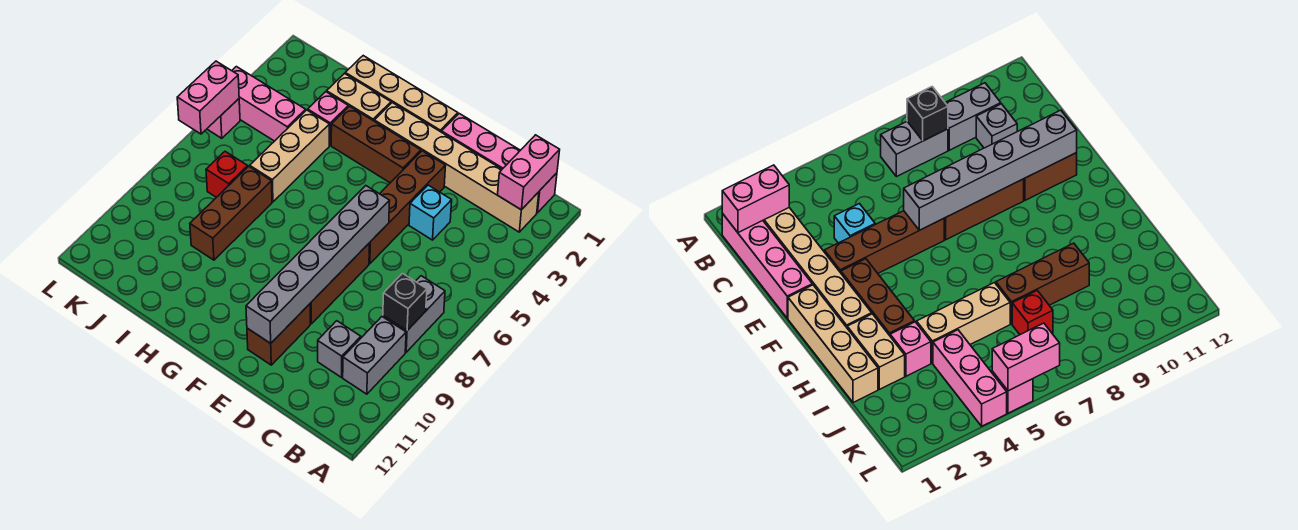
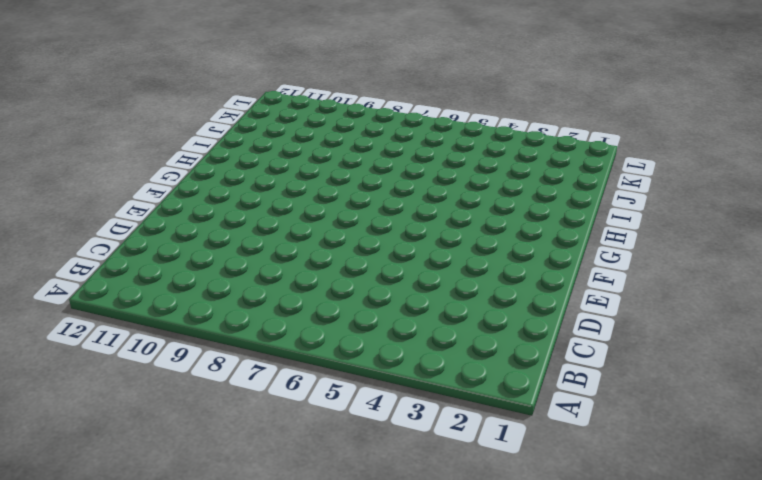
none -> pink brick B1:E1 level 1
none -> tan brick B2:G2 level 1
none -> grey brick B7:B8 level 1

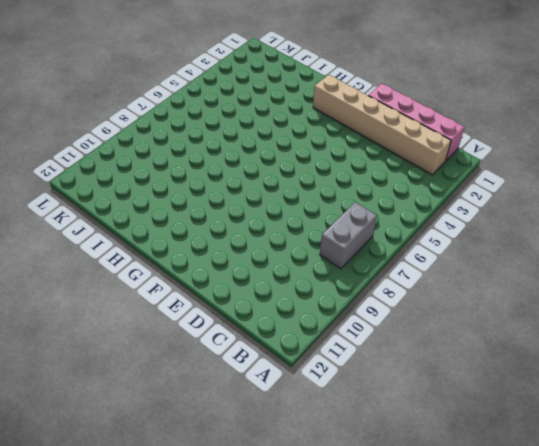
none -> grey brick B9:B10 level 1
none -> grey brick C10 level 1
none -> cyan brick D4 level 1

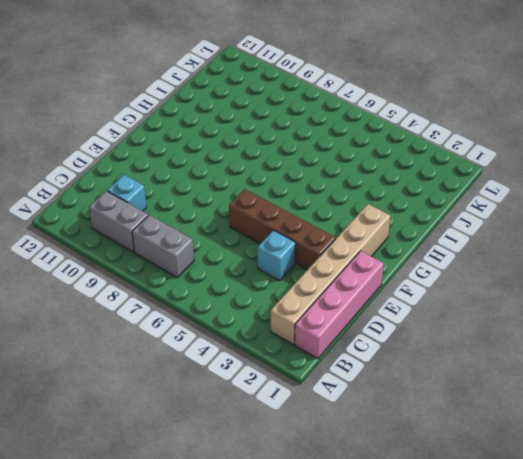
cyan brick C10 level 1 -> grey brick C10 level 1
none -> brown brick E7:E9 level 1
none -> brown brick E10:E11 level 1
none -> tan brick F1:I1 level 1

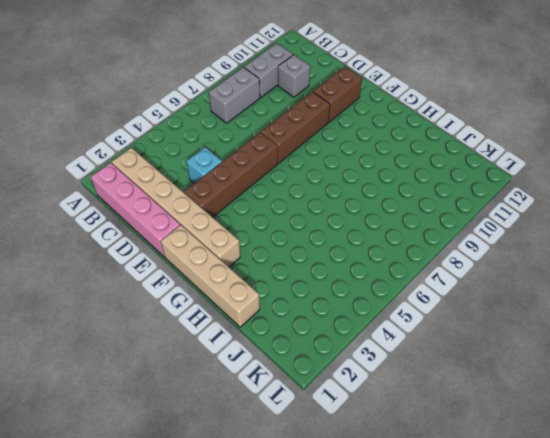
none -> brown brick F3:H3 level 1
none -> tan brick H2:I2 level 1
none -> pink brick I3 level 1

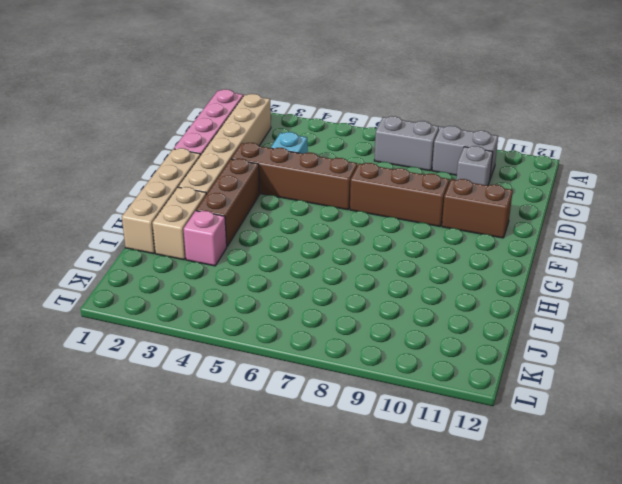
none -> tan brick I4:I6 level 1
none -> brown brick I7:I9 level 1
none -> pink brick J4:L4 level 1

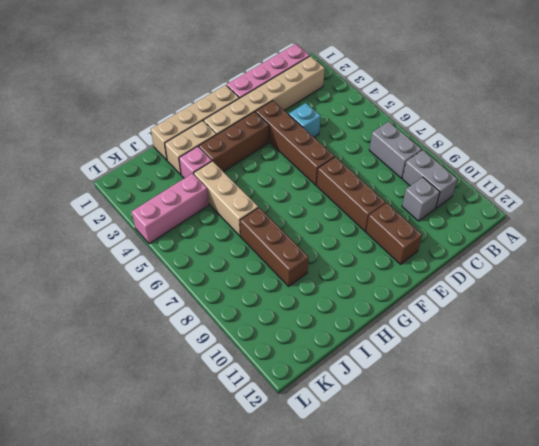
none -> red brick J7 level 1
none -> pink brick L5 level 1
none -> pink brick B1:B2 level 2

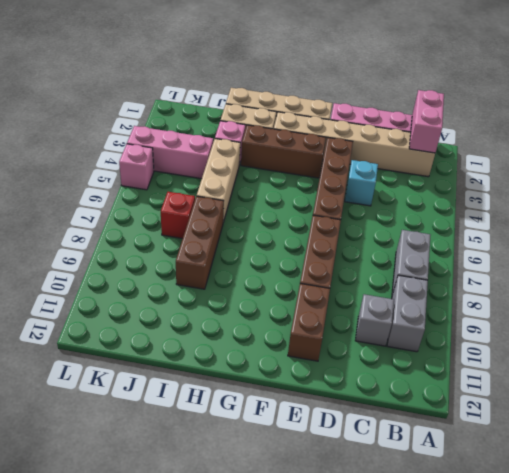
none -> black brick B8 level 2
none -> grey brick E6:E11 level 2
none -> pink brick L5:L6 level 2

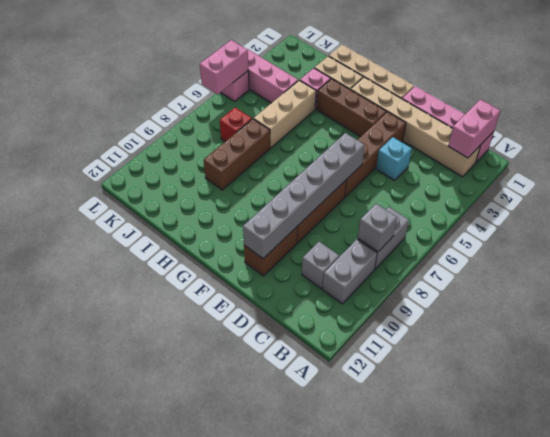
grey brick B8 level 2 -> black brick B8 level 2

